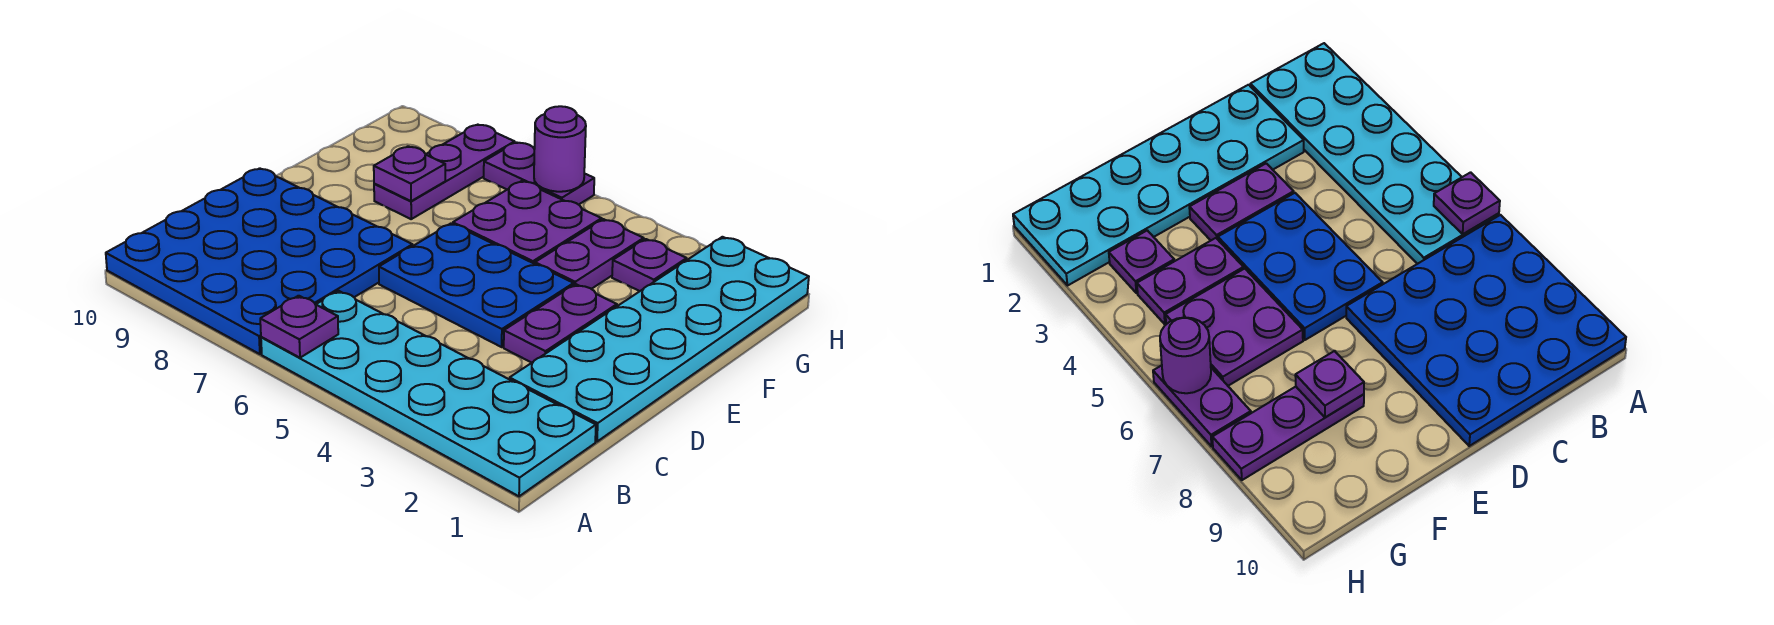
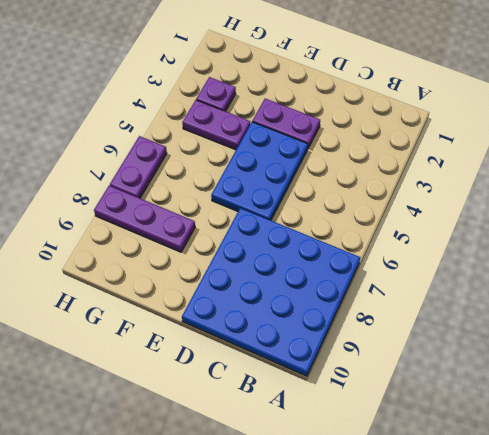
none -> cyan plate A1:B6 level 1
none -> cyan plate C1:H2 level 1
none -> purple plate F5:G6 level 1

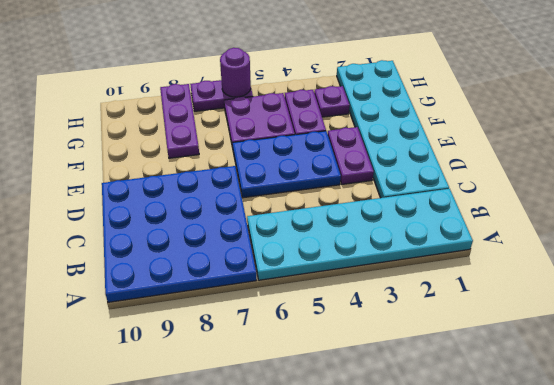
none -> purple plate A6 level 2
none -> purple plate F8 level 2

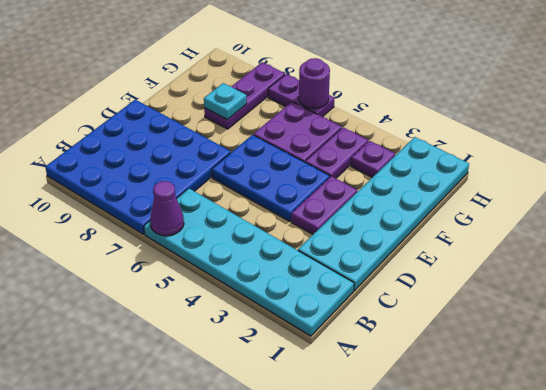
purple cone A6 level 2 -> purple plate A6 level 2
cyan plate F8 level 2 -> purple plate F8 level 2

